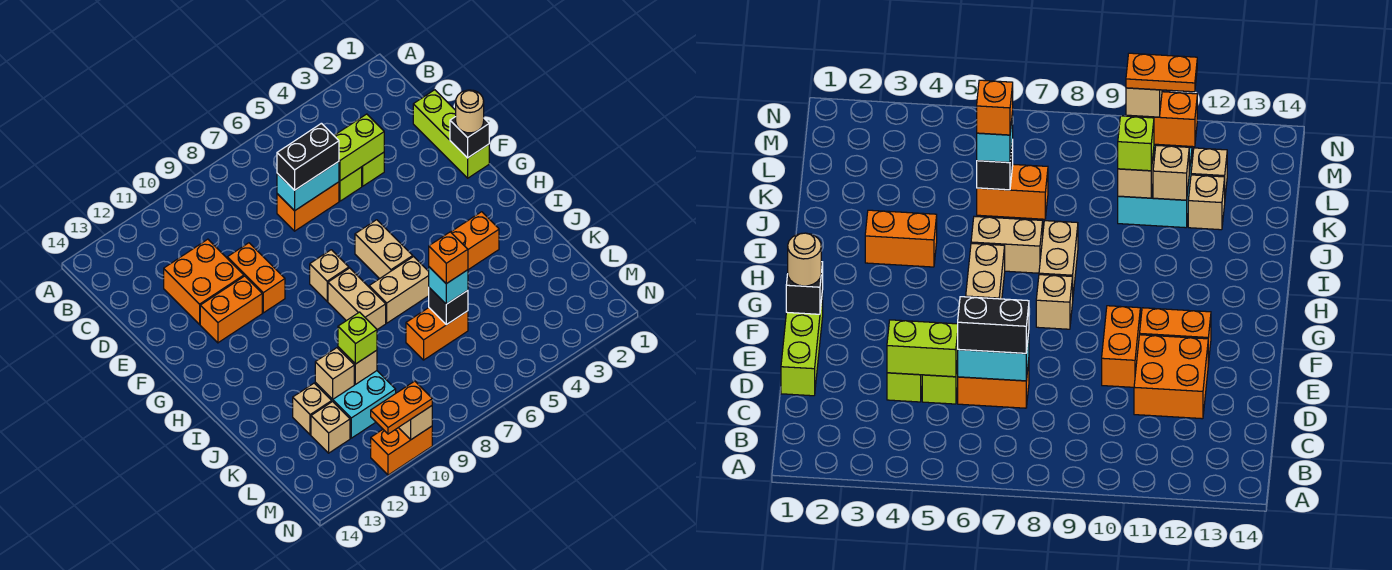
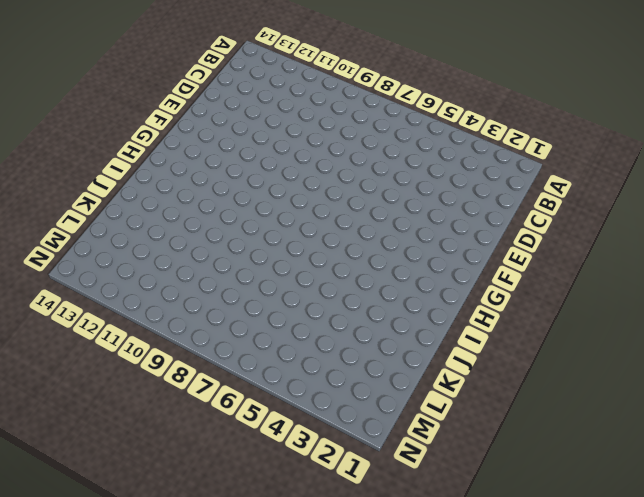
none -> lime brick D1:F1 level 1
none -> lime brick D4 level 1
none -> lime brick D5 level 1
none -> orange brick D6:D7 level 1

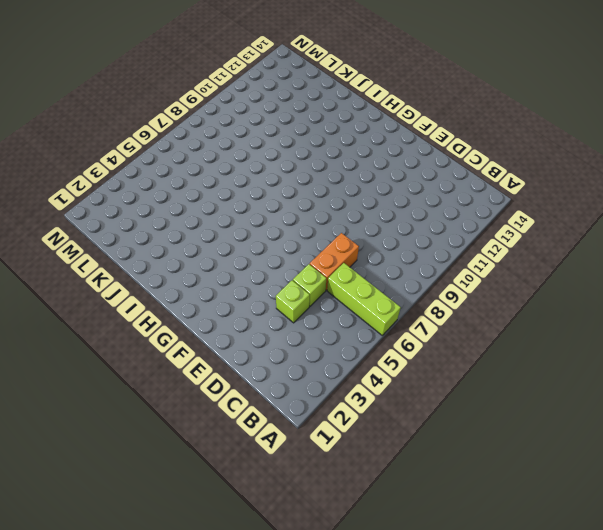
lime brick A6:C6 level 1 -> lime brick D1:F1 level 1
none -> orange brick D11:E12 level 1
none -> orange brick E10:F10 level 1
none -> orange brick F11:F12 level 1
none -> tan brick G6:H6 level 1

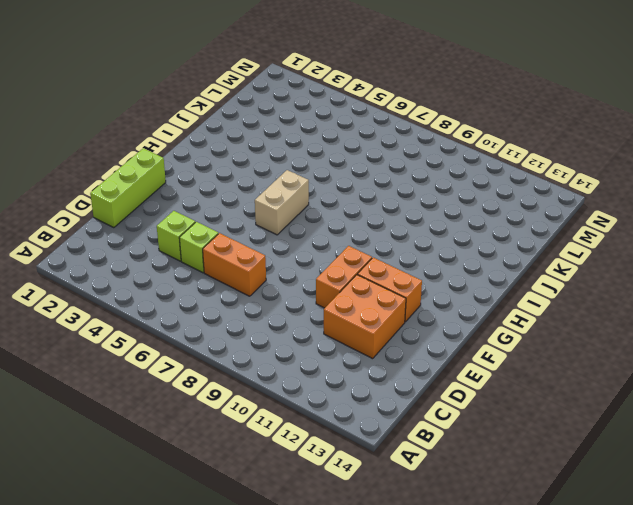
none -> tan brick G8 level 1
none -> tan brick H8:I8 level 1
none -> orange brick I3:I4 level 1
none -> tan brick I6:I7 level 1

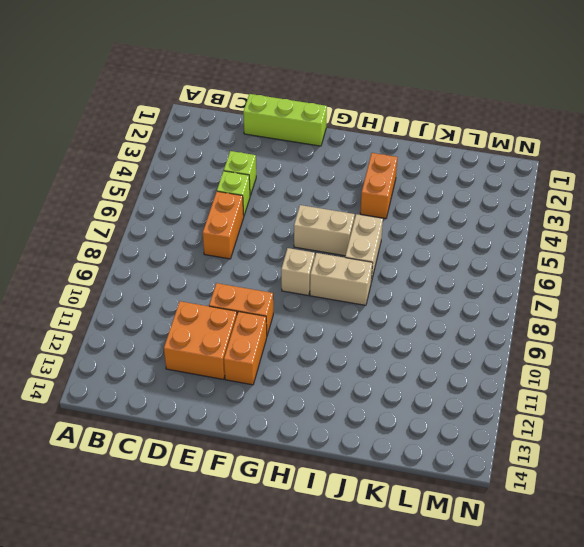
none -> orange brick K6:K7 level 1
none -> cyan brick K10:L11 level 1
none -> tan brick K12 level 1
none -> tan brick L12 level 1

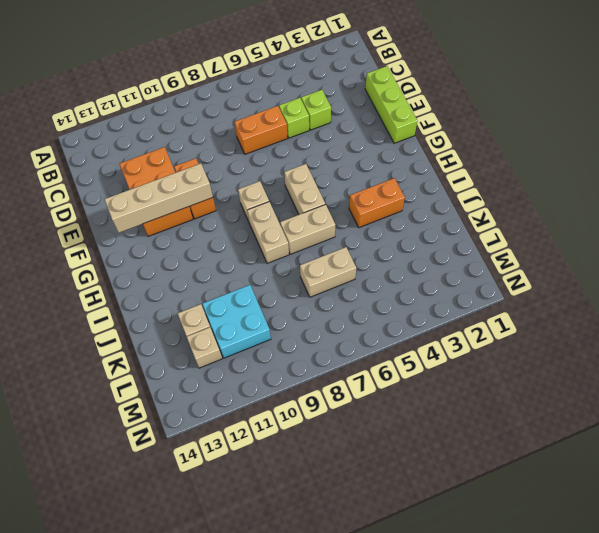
tan brick F10:F13 level 2 -> none
tan brick K6:K7 level 1 -> orange brick K6:K7 level 1
none -> orange brick N10:N11 level 1
none -> lime brick D4:D5 level 2
none -> cyan brick D6:D7 level 2
none -> black brick F1 level 2

